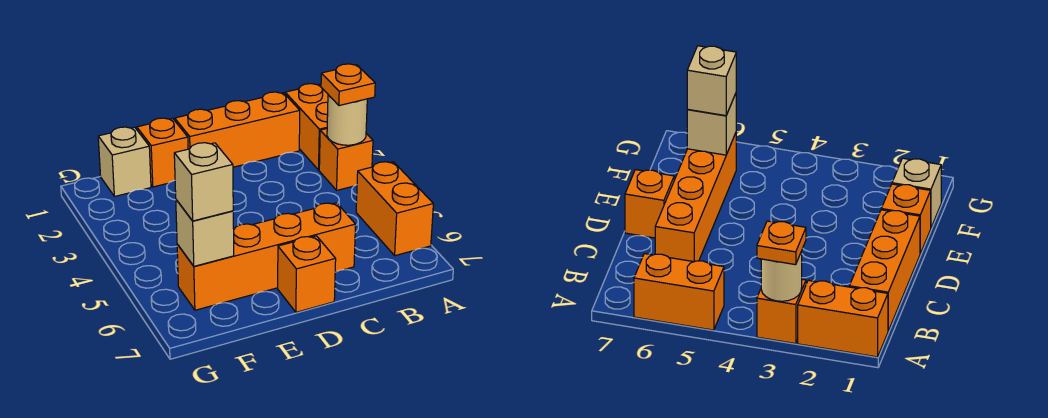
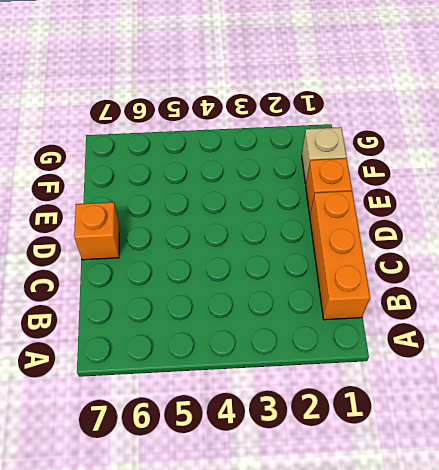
none -> orange brick A1:A2 level 1
none -> orange brick A3 level 1
none -> orange brick A5:A6 level 1

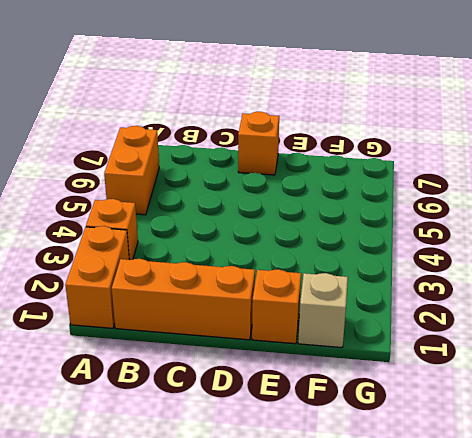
none -> orange brick C6:F6 level 1
none -> tan round brick A3 level 2
none -> tan brick F6 level 2

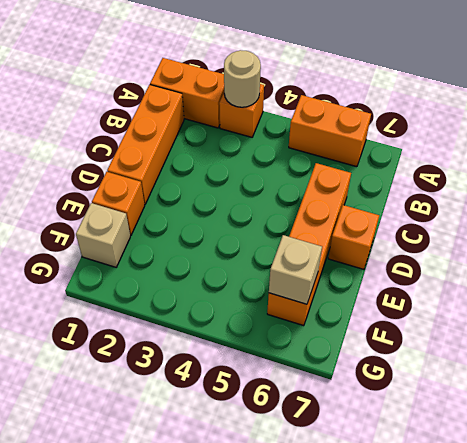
none -> orange plate A3 level 3
none -> tan brick F6 level 3

